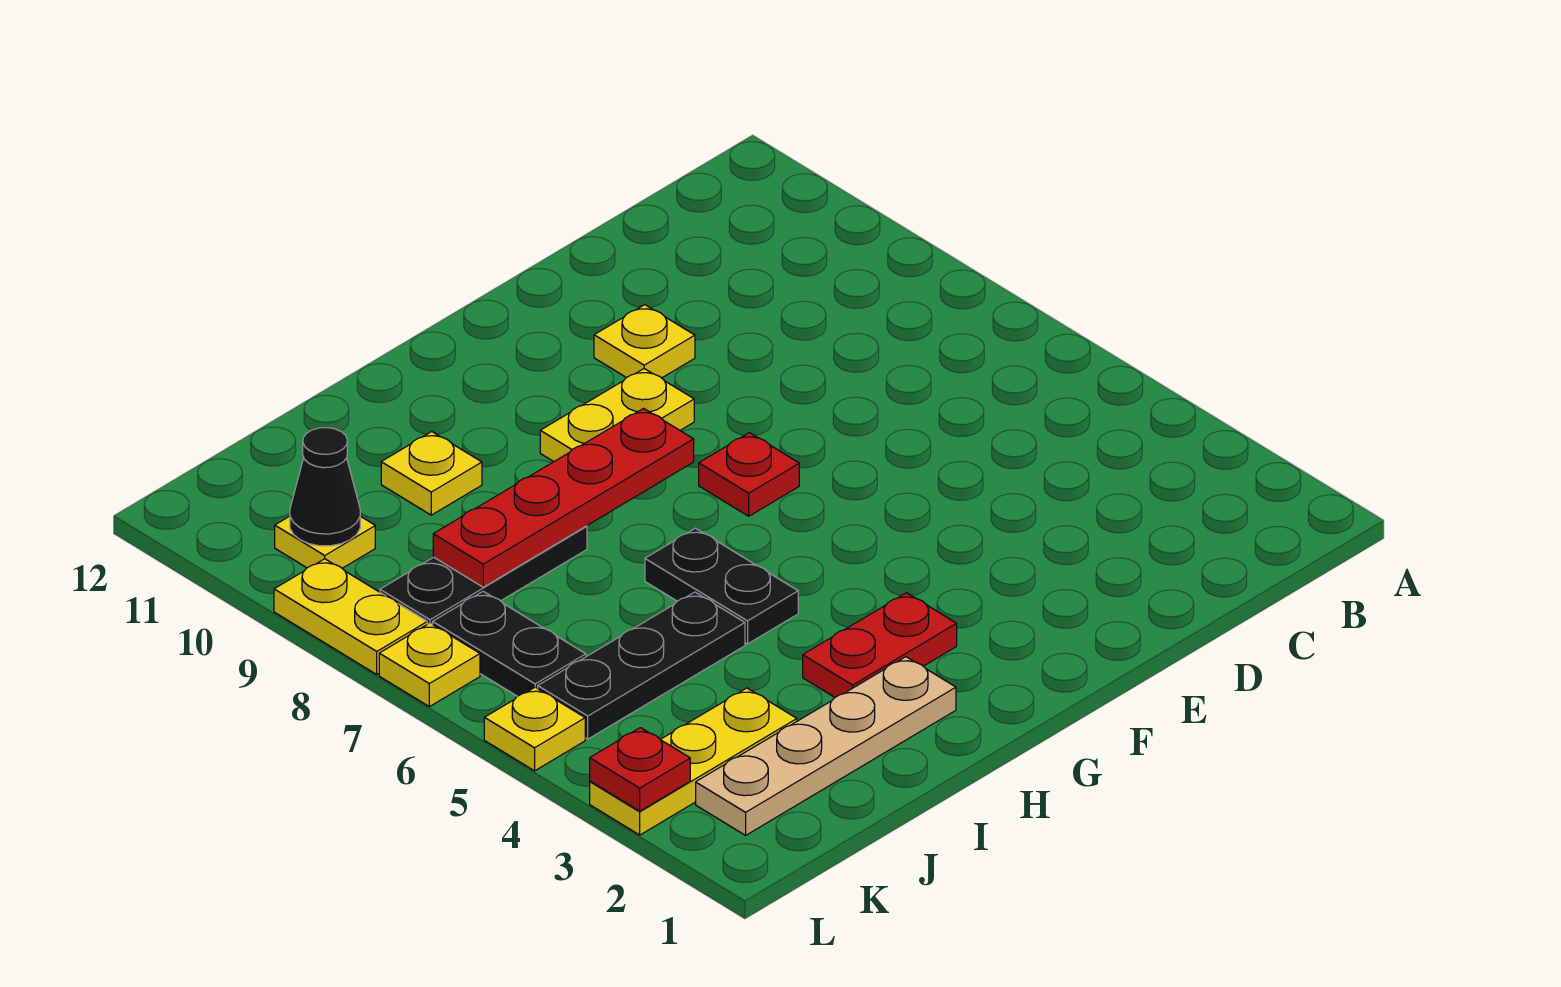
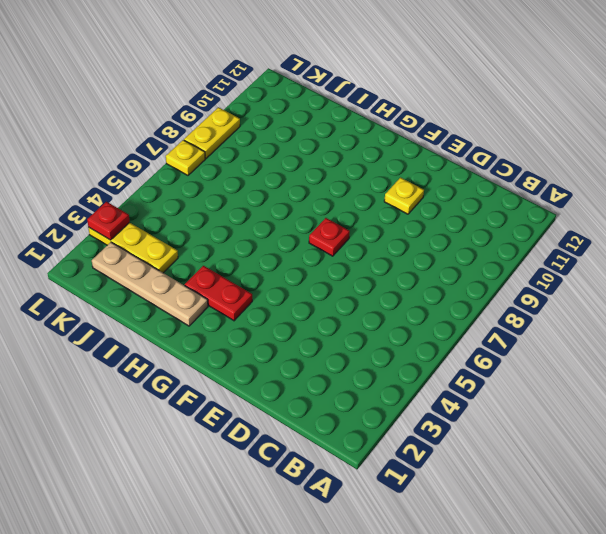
none -> yellow plate F9:G9 level 1
none -> black plate H5:H6 level 1
none -> black plate I5:K5 level 1

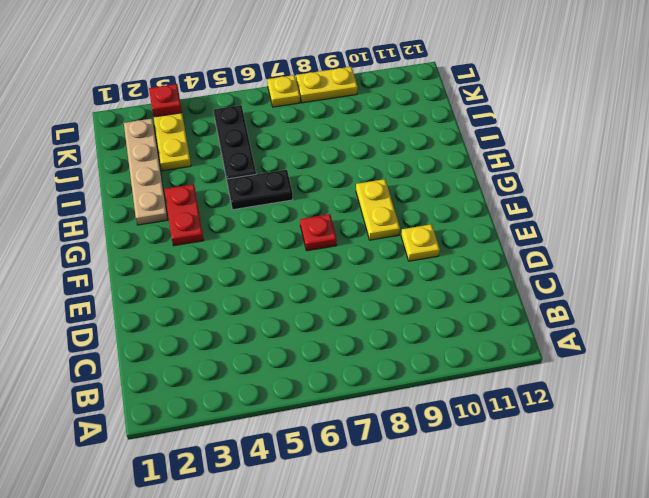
none -> black plate I8:K8 level 1
none -> yellow plate I10 level 1
none -> black plate K6:K7 level 1

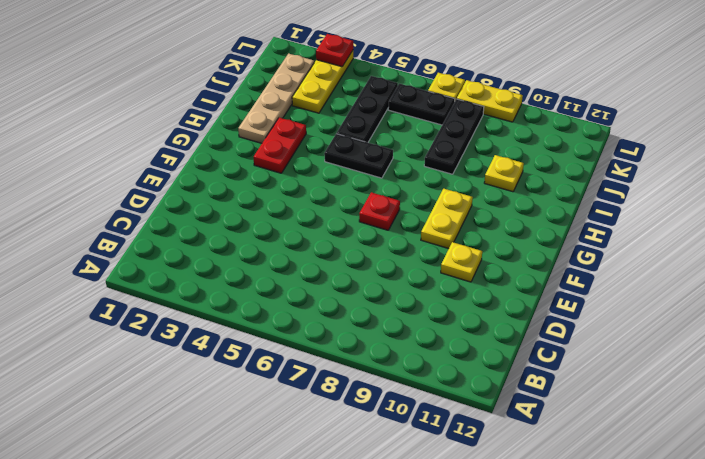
none -> yellow plate K10 level 1
none -> yellow plate L5 level 1
none -> red plate G8:J8 level 2

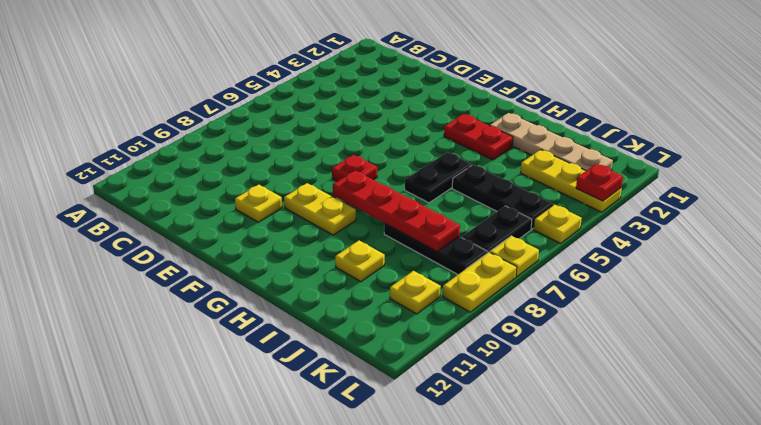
none -> black cone K10 level 2

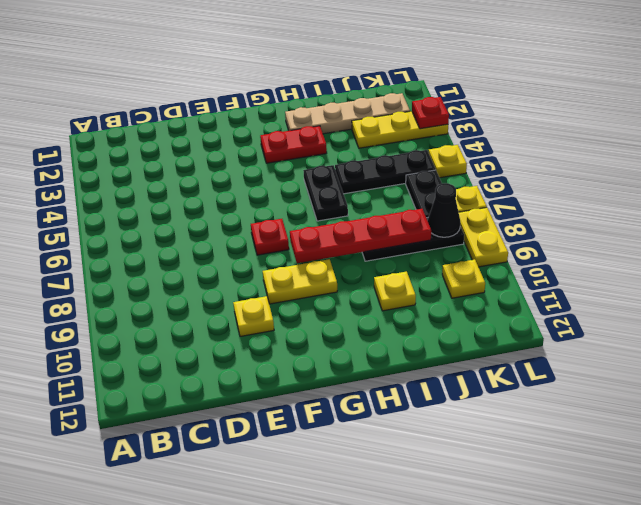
black cone K8 level 2 -> black cone K10 level 2

